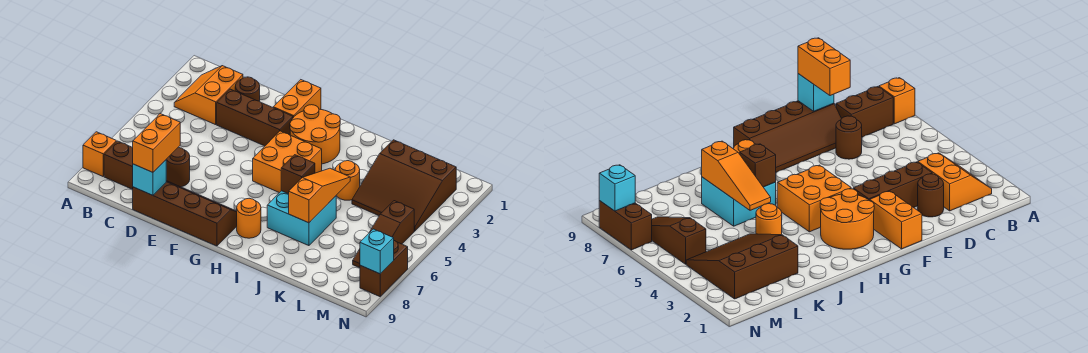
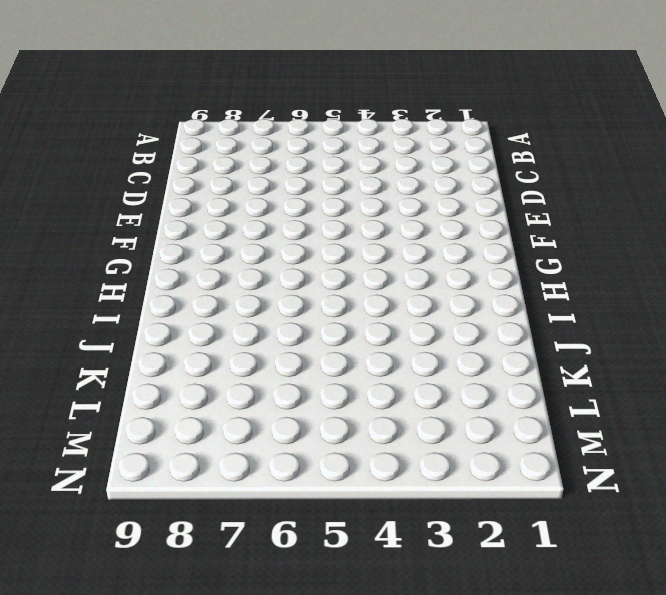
none -> orange brick A8 level 1
none -> orange slope B2:C3 level 1 top C
none -> brown brick B8:C8 level 1

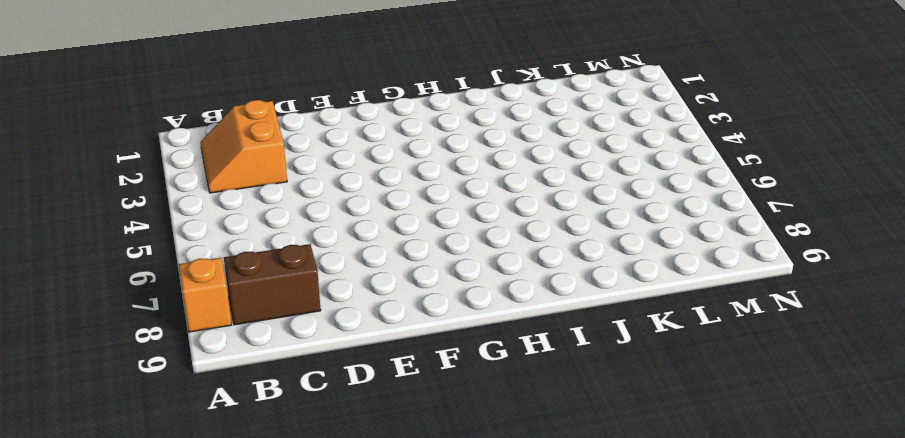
none -> brown round brick D2 level 1
none -> brown brick D3:F3 level 1
none -> brown round brick D7 level 1

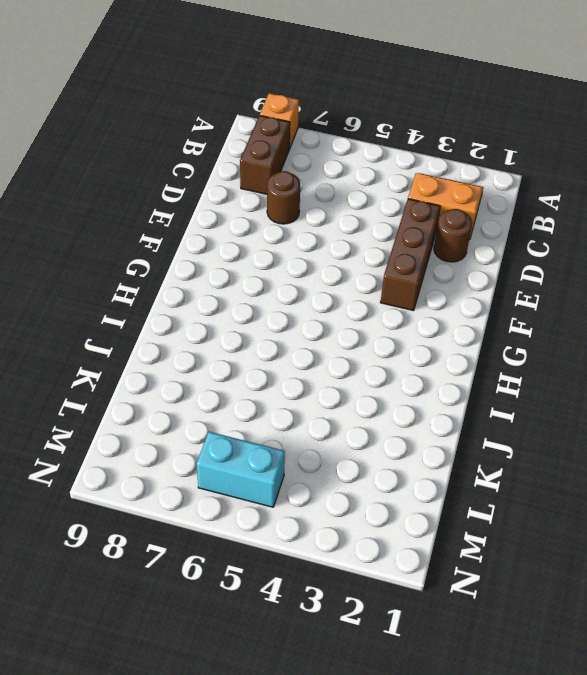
cyan brick M5:M6 level 1 -> brown slope M5:M7 level 1 top 5
none -> brown slope D8:G9 level 1 top 9
none -> orange brick F1:F2 level 1
none -> orange round brick G2:H3 level 1

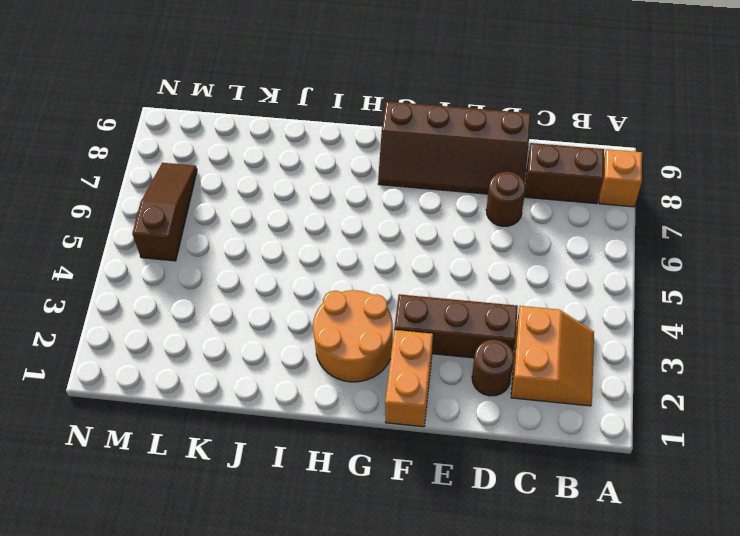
none -> orange brick G4:H5 level 1
none -> orange round brick H8 level 1
none -> cyan brick I6:J7 level 1

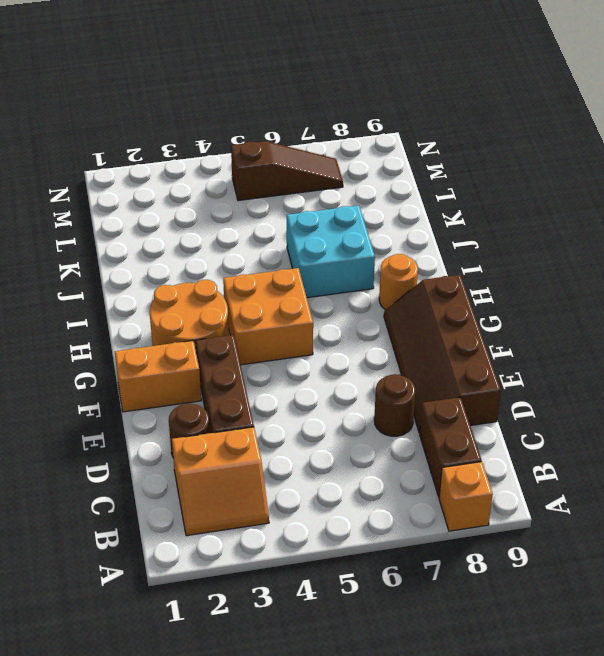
none -> orange round brick J4 level 1
none -> brown slope K2:M4 level 1 top 2
none -> brown brick N7:N8 level 1

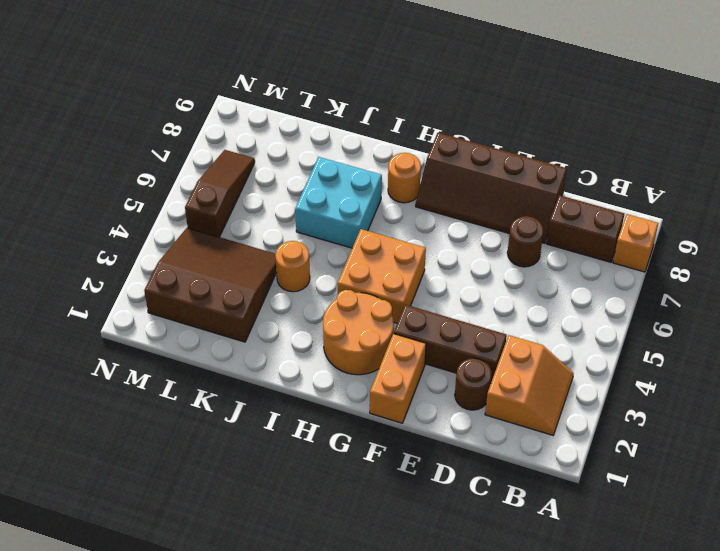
none -> brown brick N7:N8 level 1
none -> cyan brick D9 level 2
none -> brown brick I6 level 2

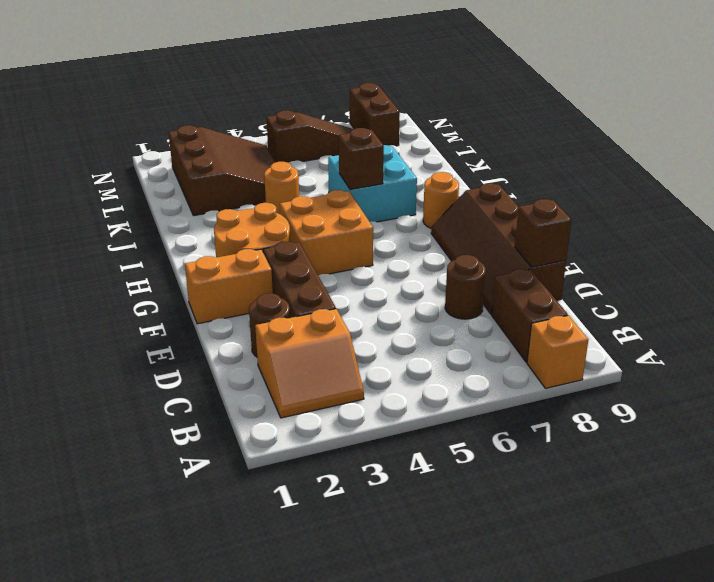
brown brick D9 level 2 -> cyan brick D9 level 2
brown brick M8:N8 level 1 -> brown brick N7:N8 level 1
none -> orange slope J5:J7 level 2 top 7
none -> cyan brick N8 level 2
none -> orange brick D8:D9 level 3

